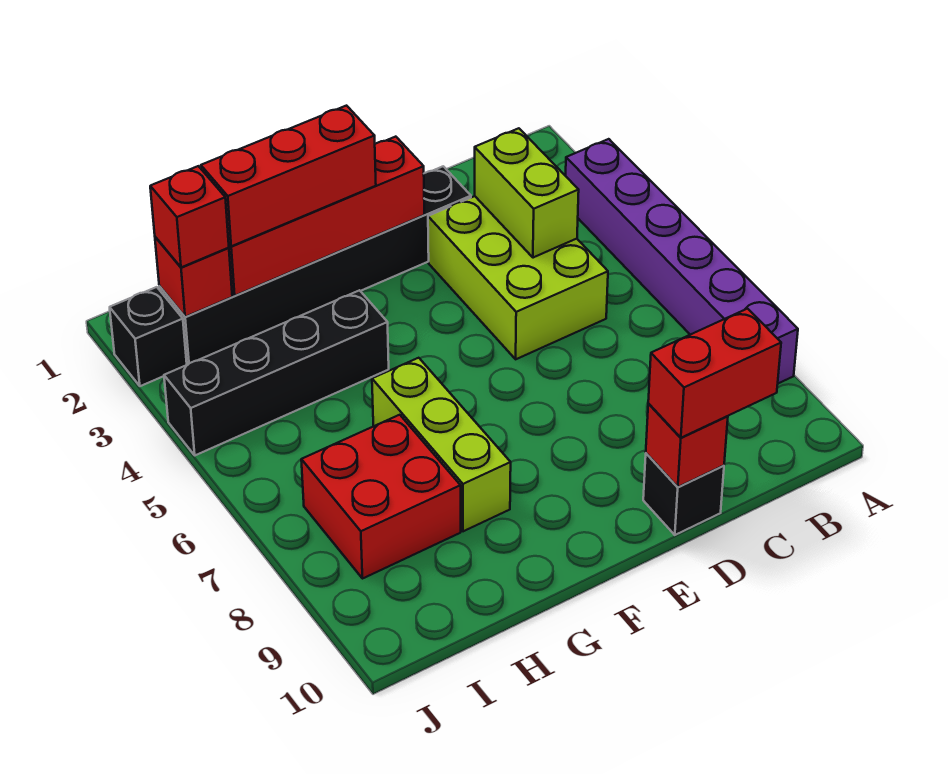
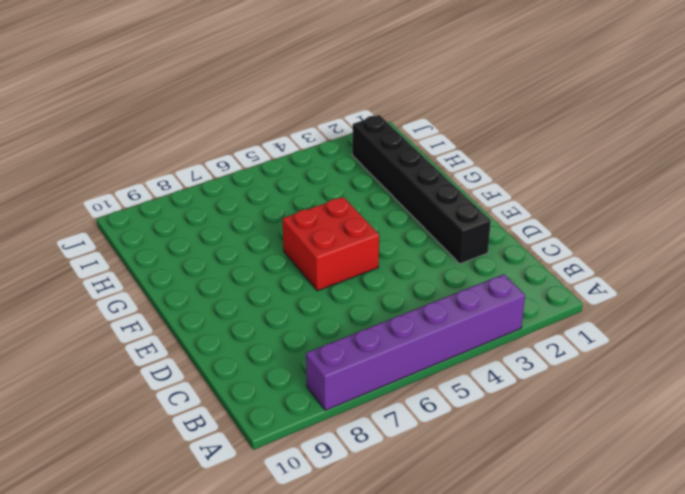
red brick E5:F6 level 1 -> red brick H7:I8 level 1
none -> lime brick C3:D5 level 1
none -> black brick D10 level 1
none -> black brick G4:J4 level 1

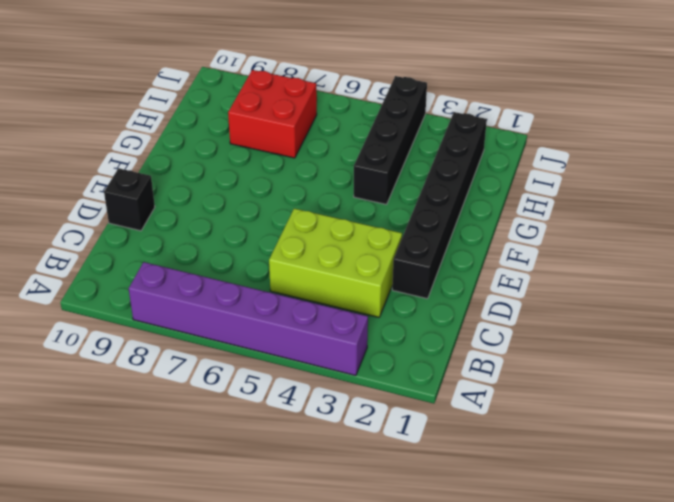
none -> lime brick G6:G8 level 1
none -> black brick J2 level 1
none -> lime brick C3:C4 level 2

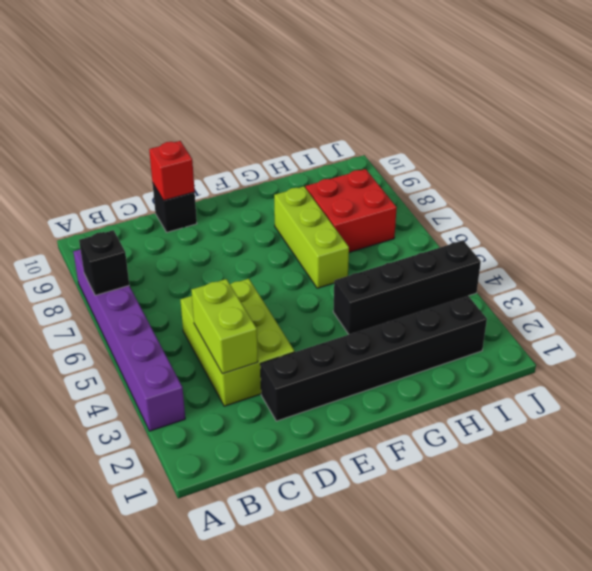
black brick A7 level 2 -> black brick J2 level 1
none -> red brick E2:H2 level 2
none -> red brick I2 level 2
none -> red brick C10:D10 level 3

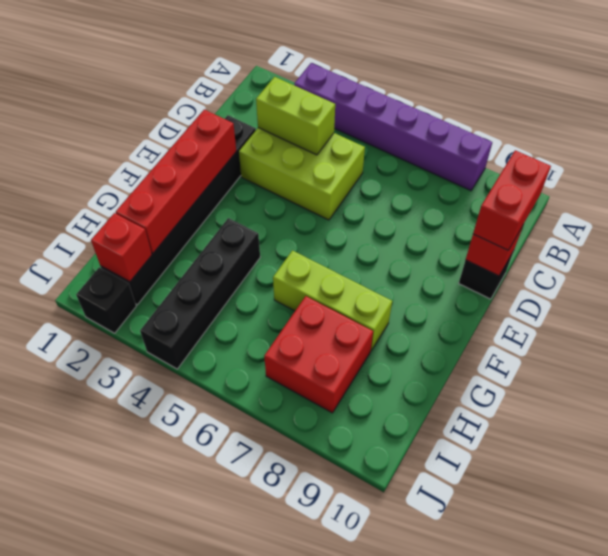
none -> red brick F2:H2 level 3
none -> red brick I2 level 3

